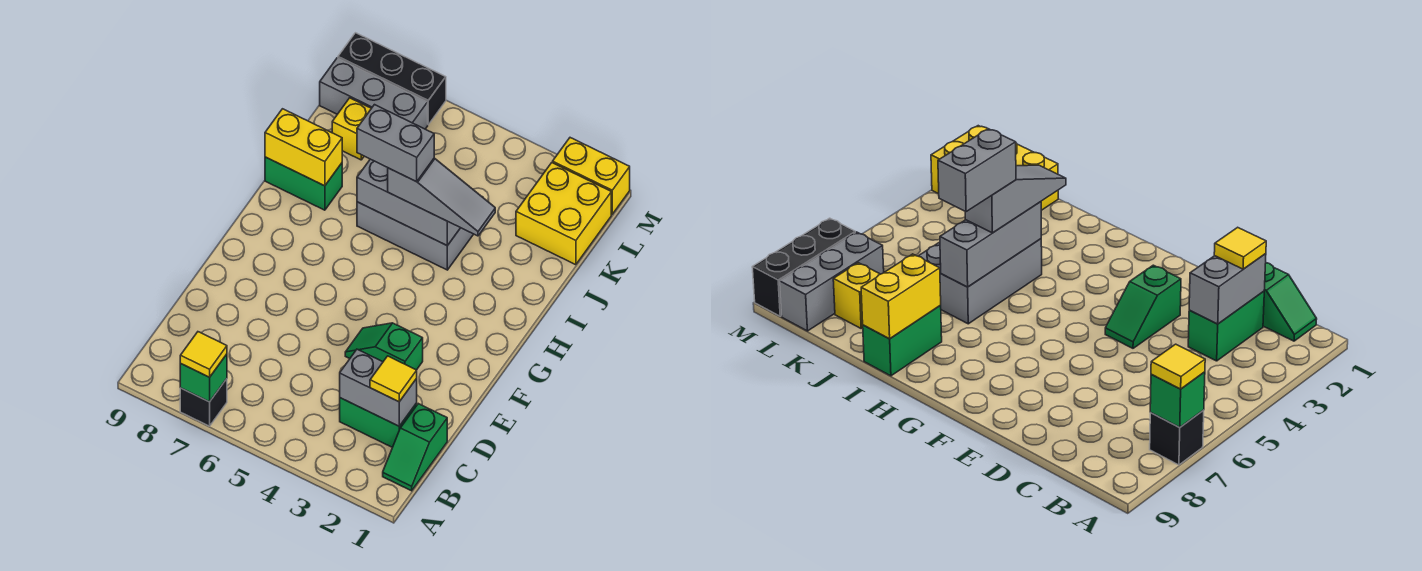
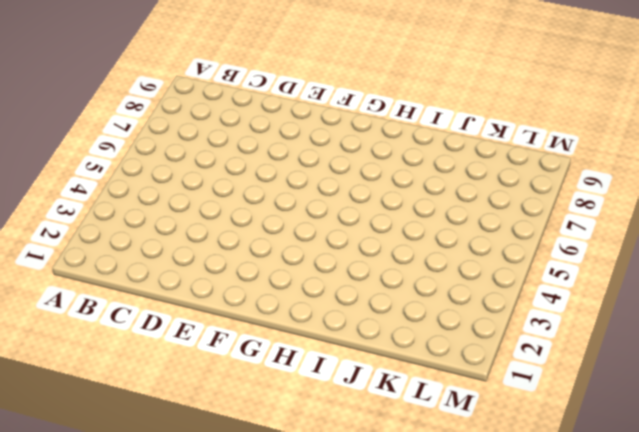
none -> black brick A7 level 1
none -> green slope B1:C1 level 1 top C
none -> green brick C2:C3 level 1

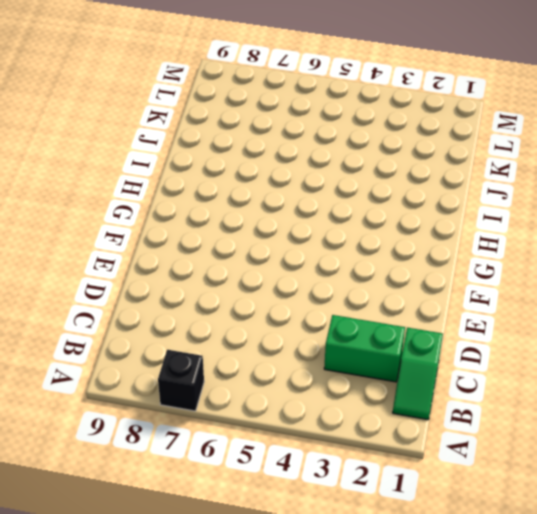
none -> green slope E3:E4 level 1 top 3
none -> grey brick I4:J6 level 1
none -> green brick I8:I9 level 1

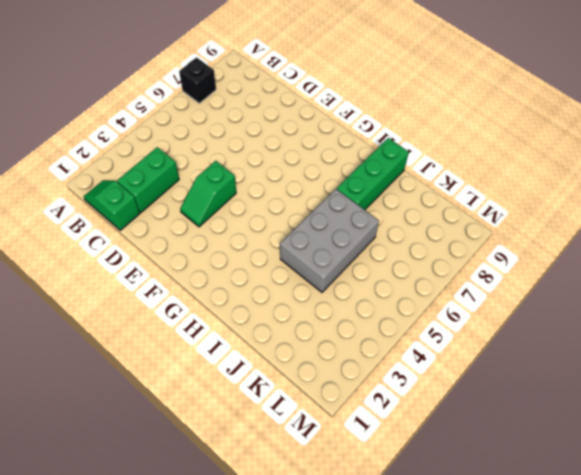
green slope E3:E4 level 1 top 4 -> green slope E3:E4 level 1 top 3
green brick I7:I9 level 1 -> green brick I8:I9 level 1
none -> yellow brick K1:L2 level 1
none -> yellow brick K8 level 1
none -> grey brick L7:L9 level 1

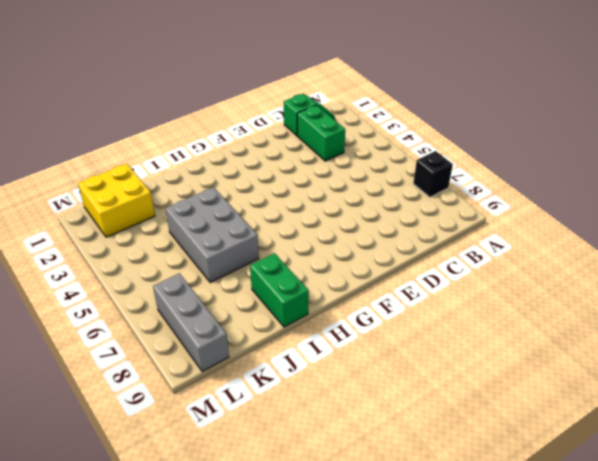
none -> green slope E3:E4 level 1 top 3
none -> yellow brick K8 level 1
none -> yellow brick M1:M2 level 1

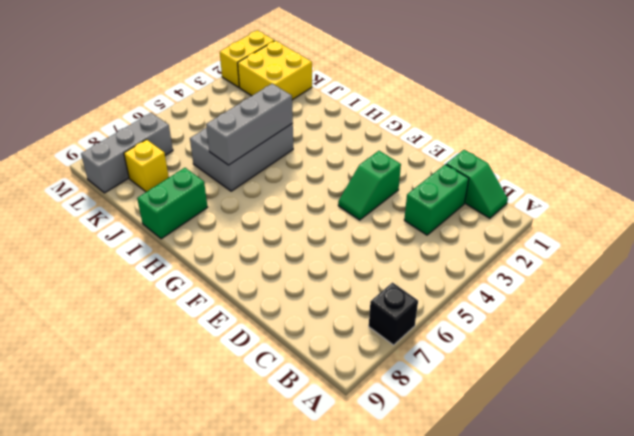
none -> black brick M7:M9 level 1
none -> green brick A7 level 2
none -> grey brick C2:C3 level 2

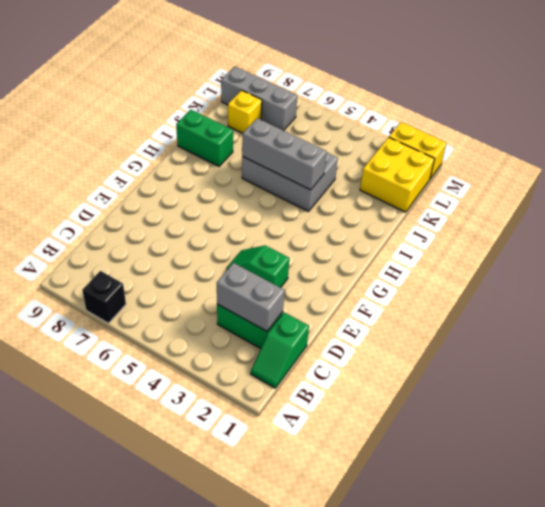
none -> black brick M7:M9 level 1
none -> green brick A7 level 2
none -> yellow brick I8:I9 level 2

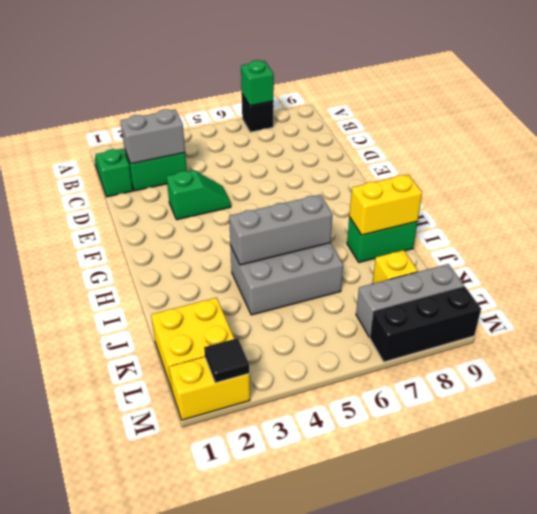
black tile M2 level 2 -> none
none -> yellow tile A7 level 3
none -> yellow tile C2 level 3
none -> grey slope I3:I5 level 3 top 5

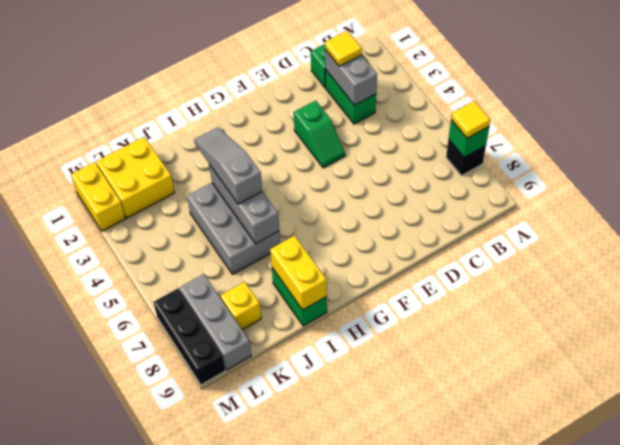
none -> grey brick I5:I6 level 4

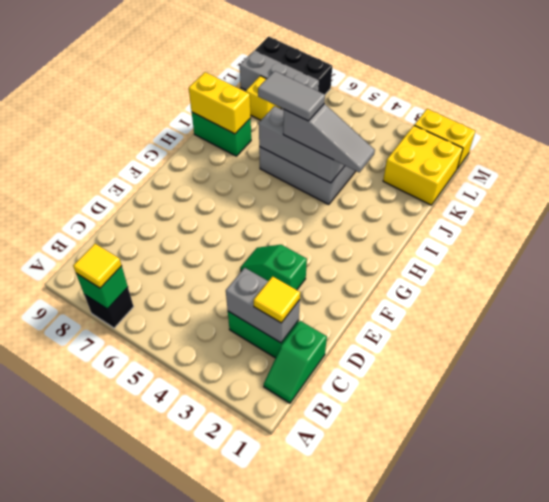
grey tile I5:I6 level 4 -> grey brick I5:I6 level 4

